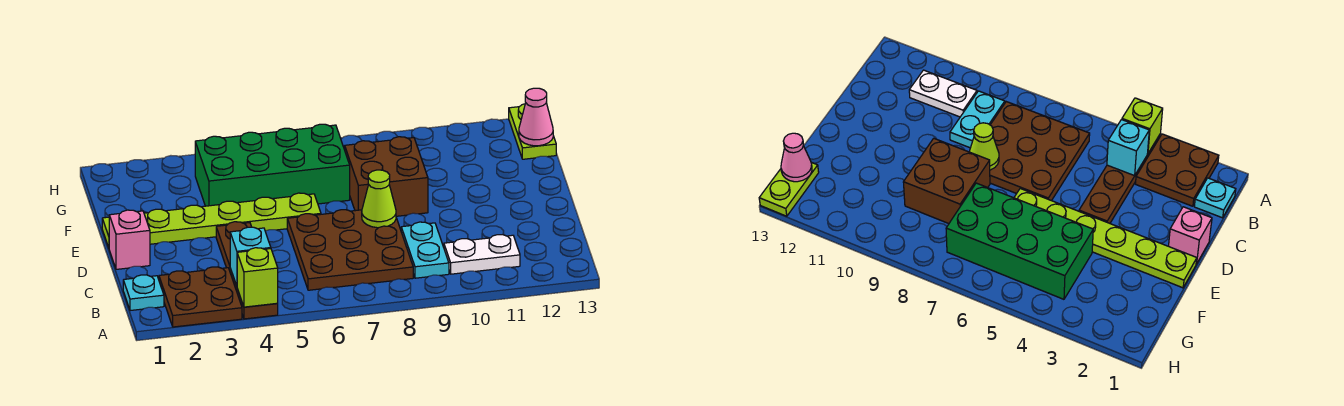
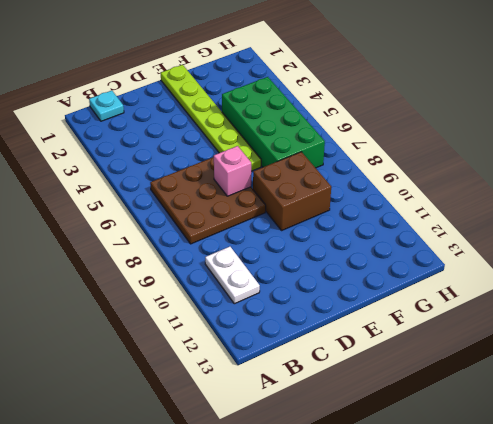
pink brick D7 level 2 -> pink brick D1 level 1
none -> brown plate A2:B3 level 1
none -> brown plate A4:D4 level 1
none -> cyan plate B9:C9 level 1

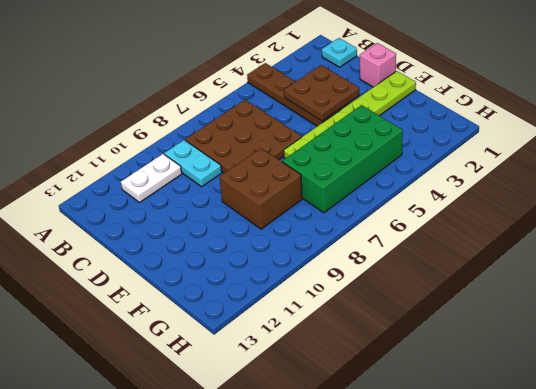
brown plate C3:D4 level 2 -> brown plate A2:B3 level 1
none -> lime plate G13:H13 level 1
none -> lime brick A4 level 2
none -> cyan brick B4 level 2

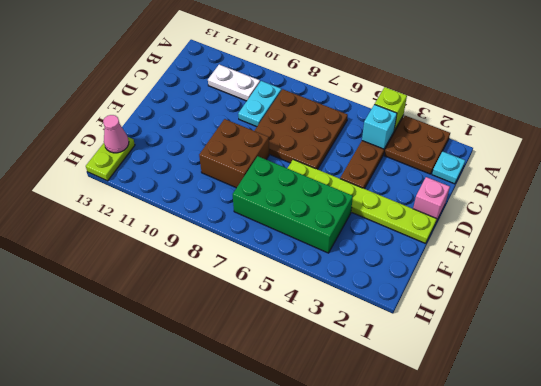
none -> lime cone D8 level 2

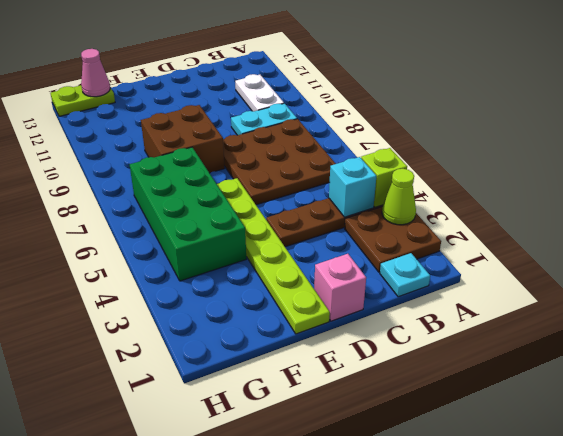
lime cone A3 level 2 -> lime cone D8 level 2

